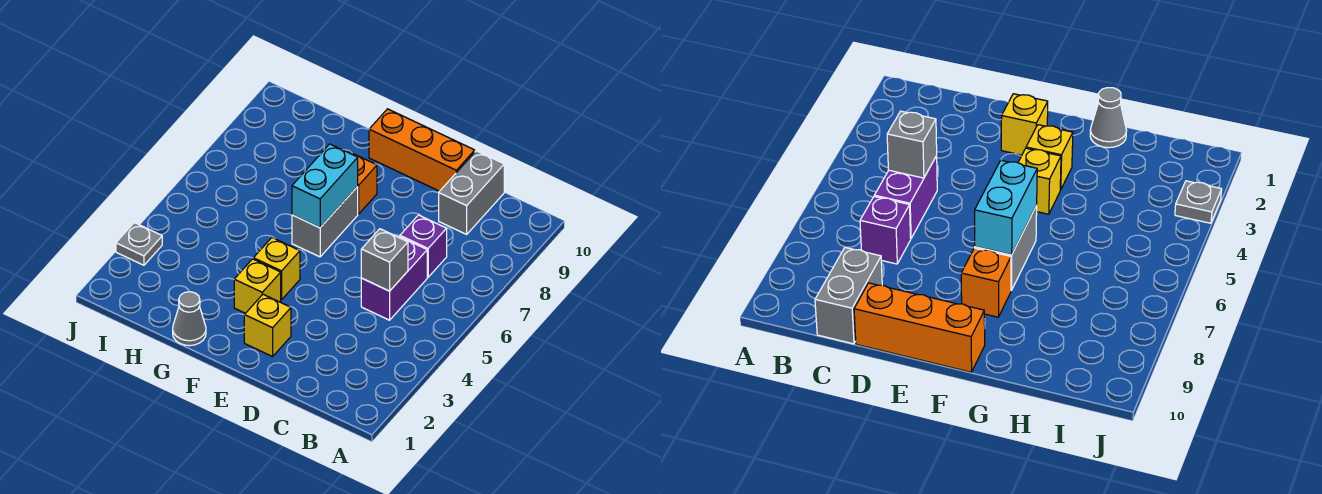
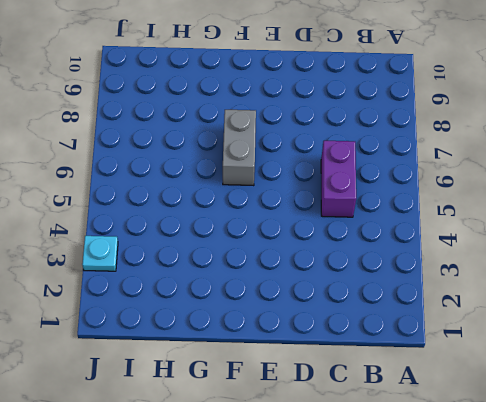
cyan plate J3 level 1 -> grey plate J3 level 1
none -> purple brick C7 level 1
none -> grey brick C9:C10 level 1
none -> orange brick D10:F10 level 1

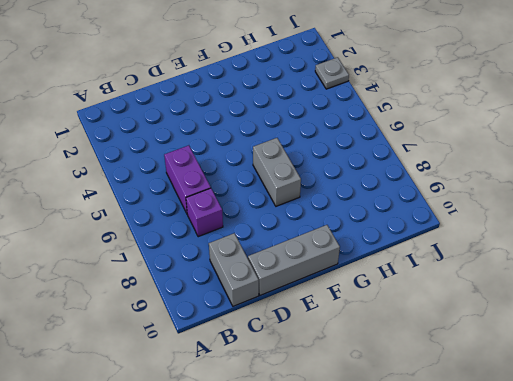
grey brick D10:F10 level 1 -> orange brick D10:F10 level 1
none -> yellow brick E2 level 1
none -> yellow brick F3 level 1
none -> yellow brick F4 level 1

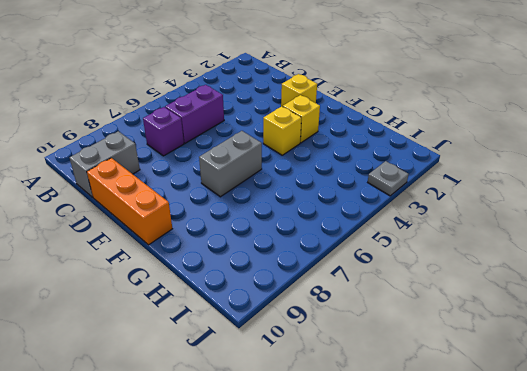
none -> orange brick F8 level 1
none -> grey cone G1 level 1
none -> grey brick C5 level 2

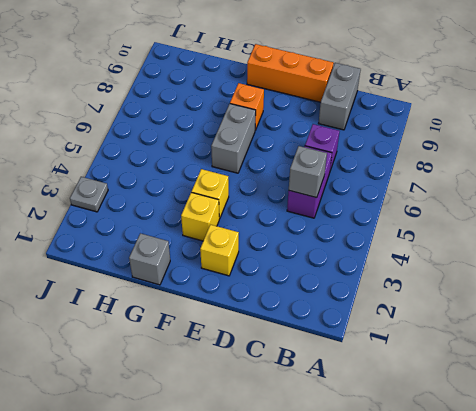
grey brick G1 level 1 -> grey cone G1 level 1
none -> cyan brick F6:F7 level 2

